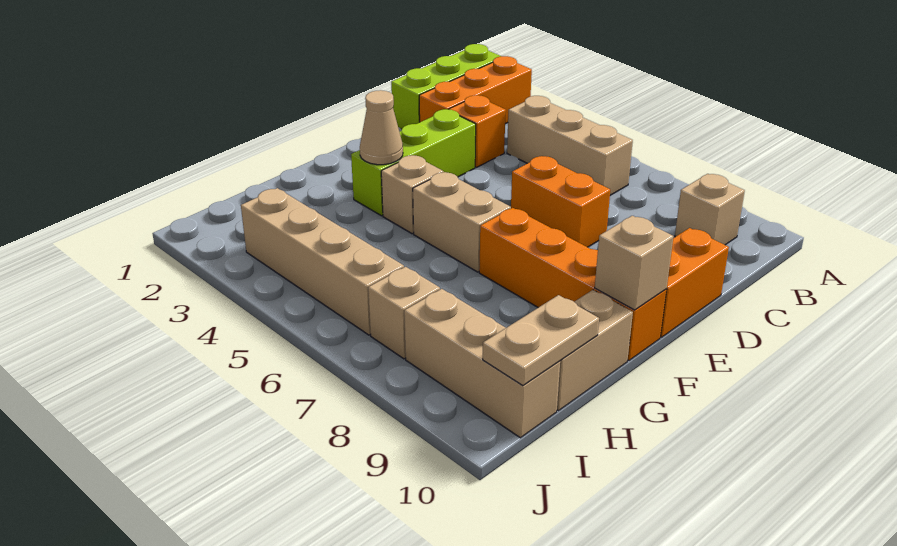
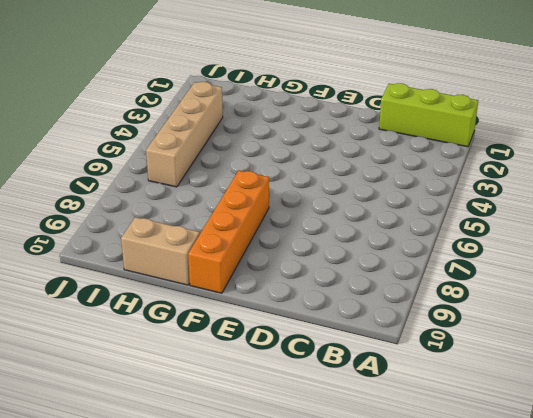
none -> orange brick A2:C2 level 1
none -> tan brick B4:B6 level 1
none -> tan brick B9 level 1

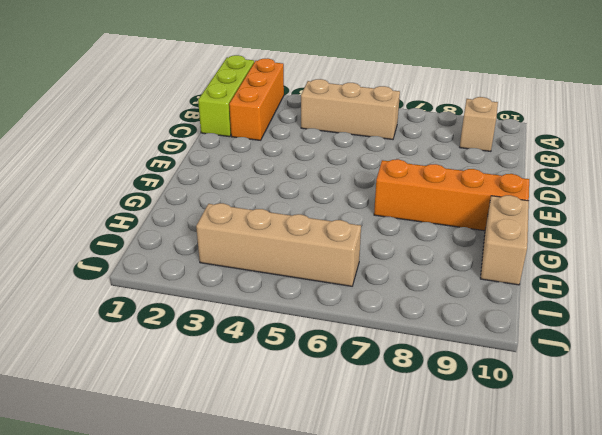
none -> orange brick C3 level 1
none -> lime brick D3:F3 level 1
none -> orange brick D6:D7 level 1

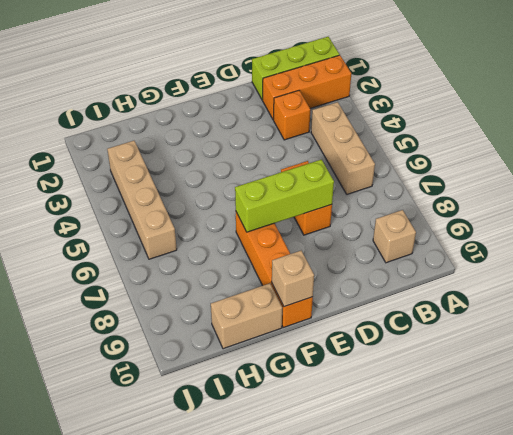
lime brick D7:F7 level 2 -> lime brick D3:F3 level 1
none -> orange brick D10:E10 level 1
none -> tan brick F4 level 1
none -> tan brick F5:F6 level 1

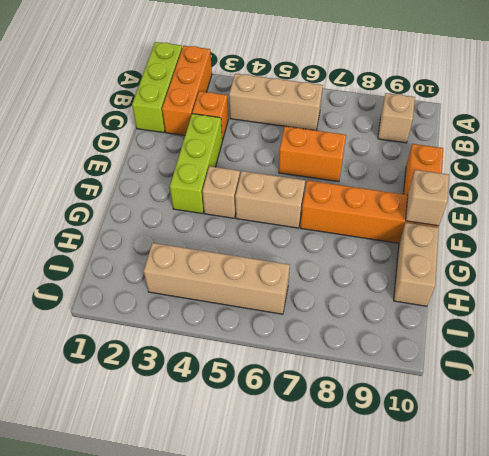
none -> tan brick I7 level 1
none -> tan brick I8:I10 level 1
none -> tan cone F3 level 2

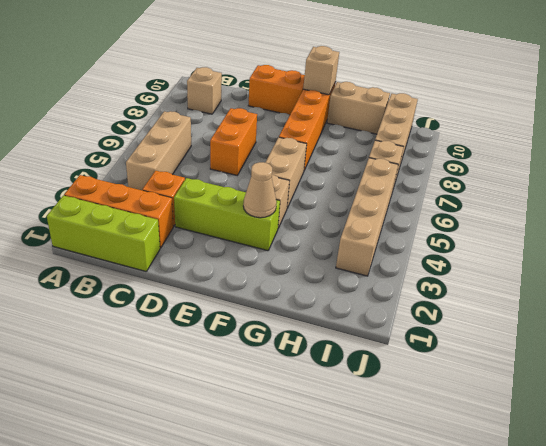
none -> tan plate H10:I10 level 2

